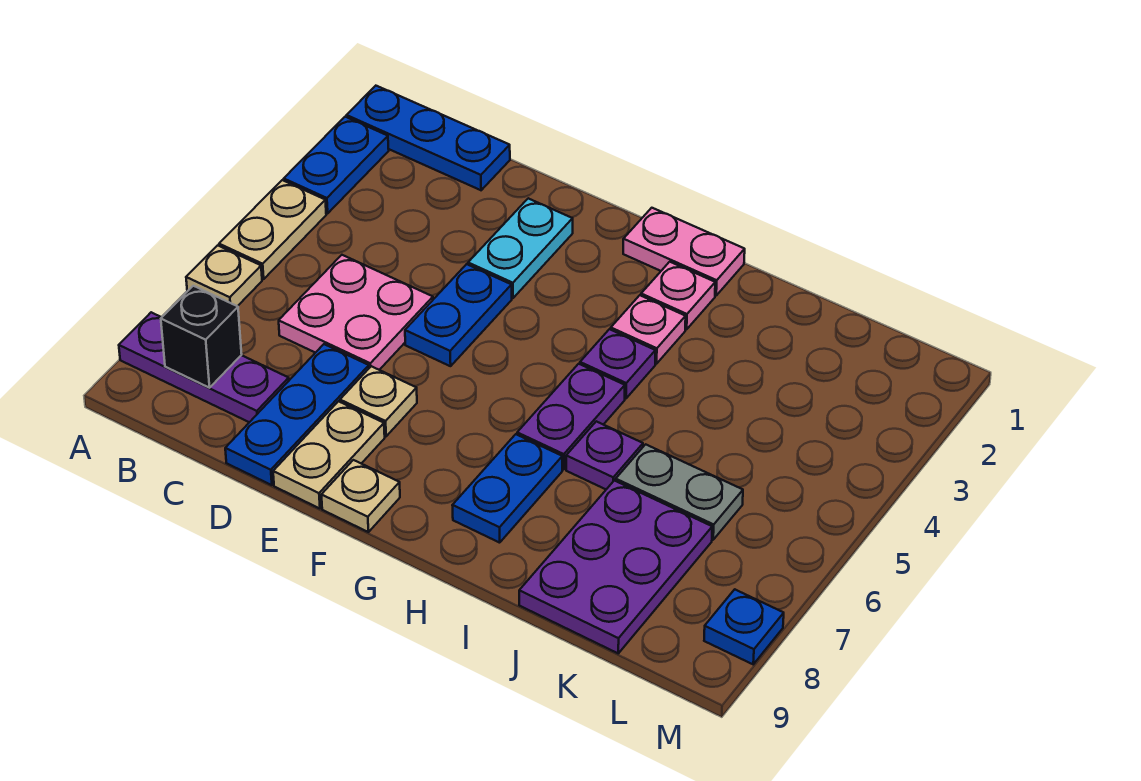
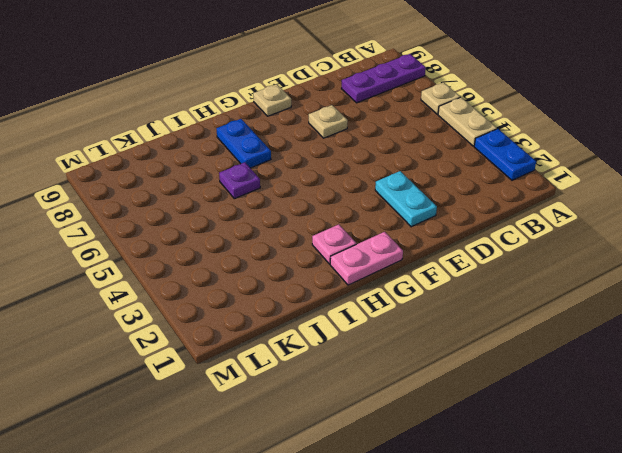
none -> blue plate A1:C1 level 1
none -> pink plate C5:D6 level 1
none -> blue plate D7:D9 level 1

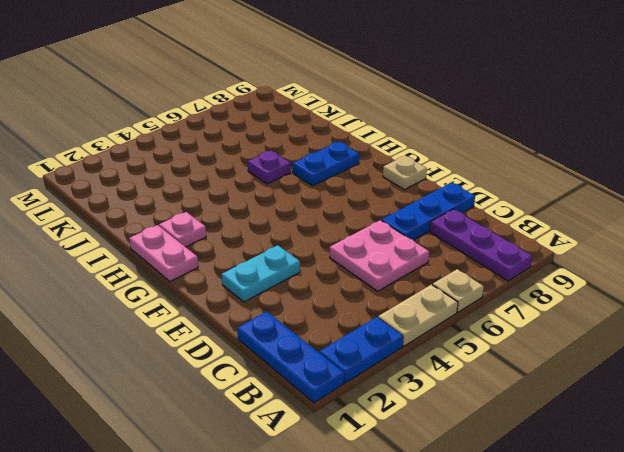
none -> blue plate E4:E5 level 1
none -> tan plate E7 level 1
none -> tan plate E8:E9 level 1

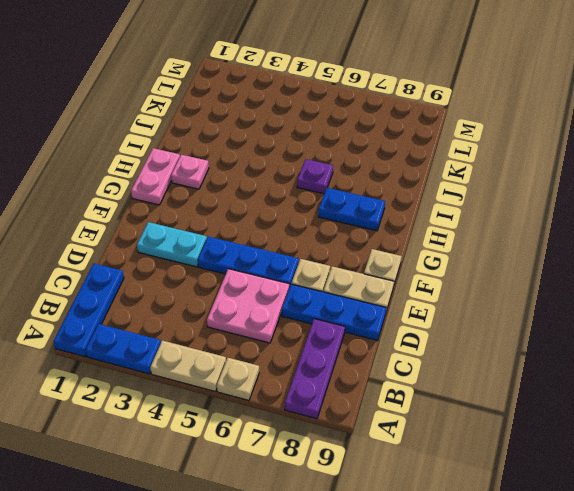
blue plate E4:E6 level 1 -> blue plate E4:E5 level 1
none -> pink plate H3 level 1
none -> purple plate H4 level 1
none -> purple plate H5:H6 level 1

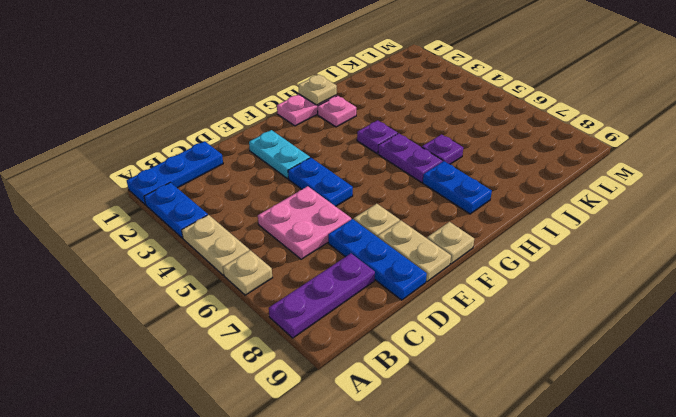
tan plate H1 level 2 -> none
none -> pink plate H3 level 1
none -> grey plate J6:K6 level 1
none -> purple plate J7:K9 level 1

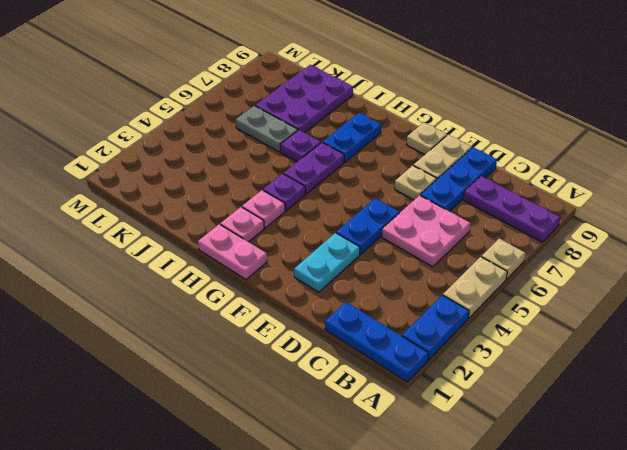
none -> blue plate M8 level 1
none -> black brick B8 level 2

